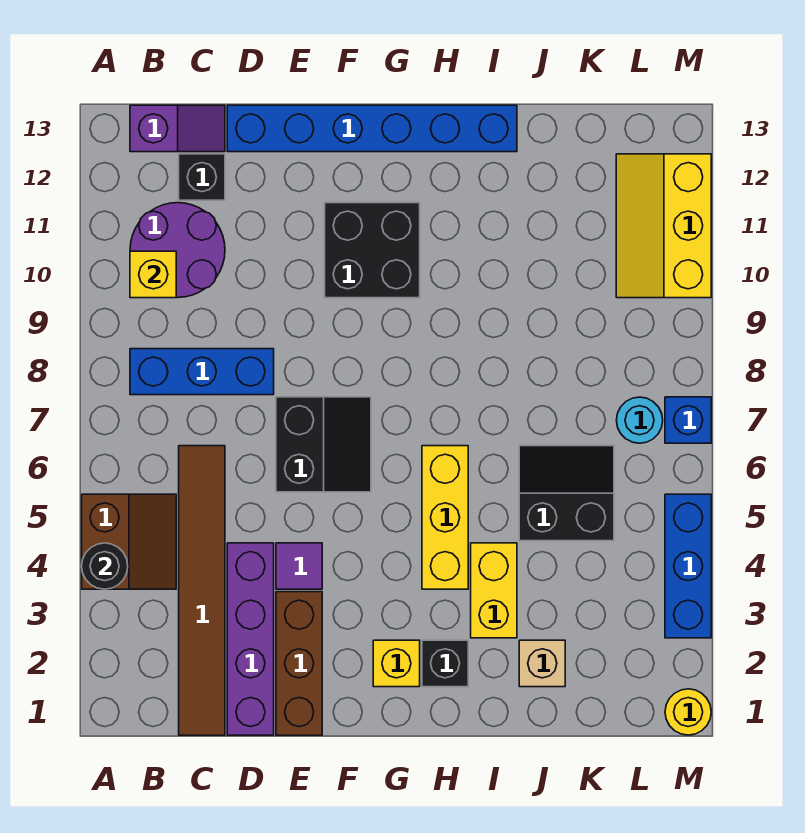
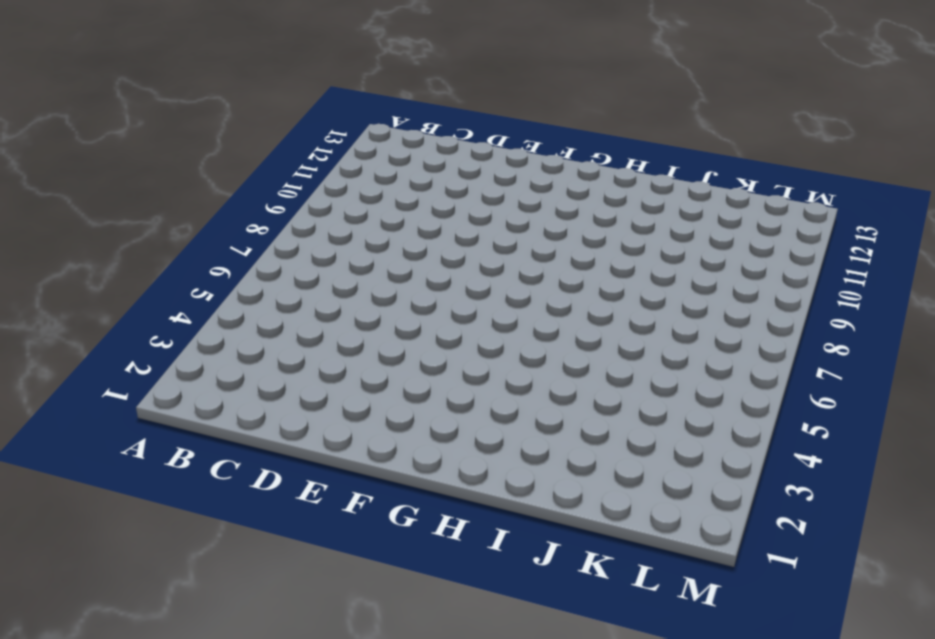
none -> brown slope A4:B5 level 1 top A
none -> blue brick B8:D8 level 1
none -> purple round brick B10:C11 level 1

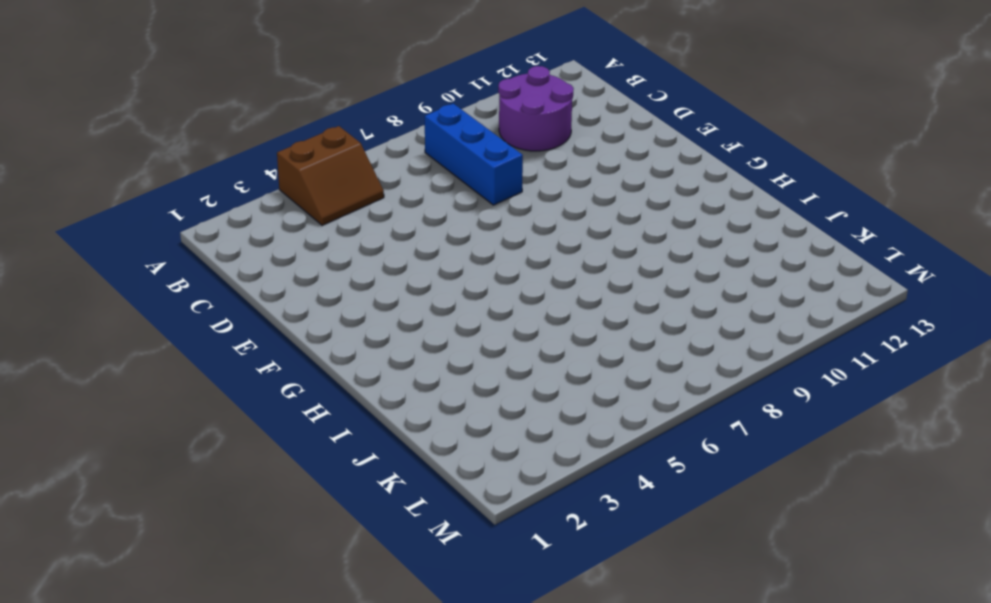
none -> purple slope B13:C13 level 1 top B
none -> brown tile C1:C6 level 1
none -> black brick C12 level 1

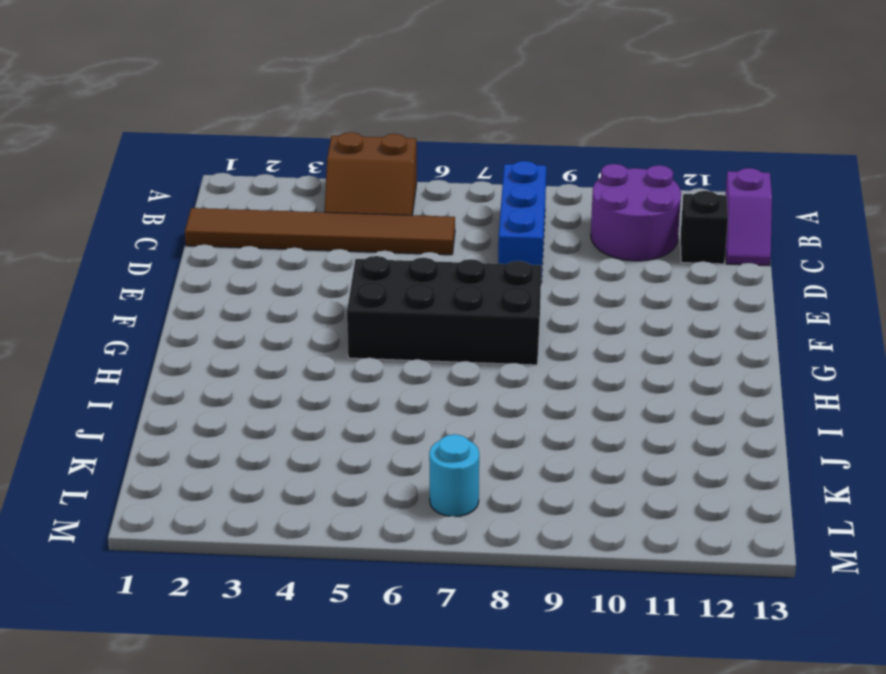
black brick F5:G8 level 1 -> black slope E6:F7 level 1 top E
none -> purple brick D1:D4 level 1
none -> blue brick D13:I13 level 1
none -> brown brick E1:E3 level 1

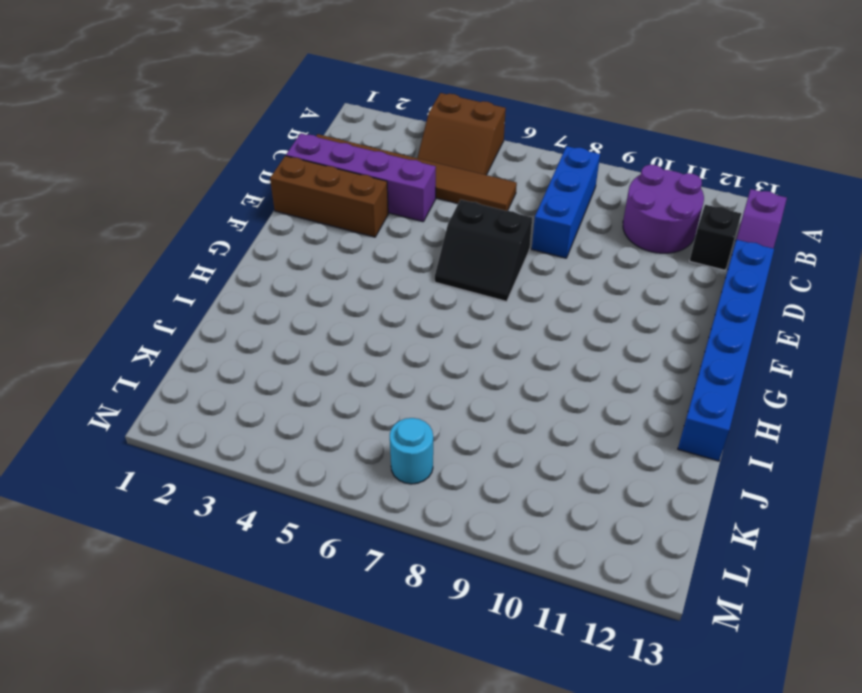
none -> purple tile E4 level 1
none -> black brick F10:G11 level 1
none -> yellow brick G2 level 1

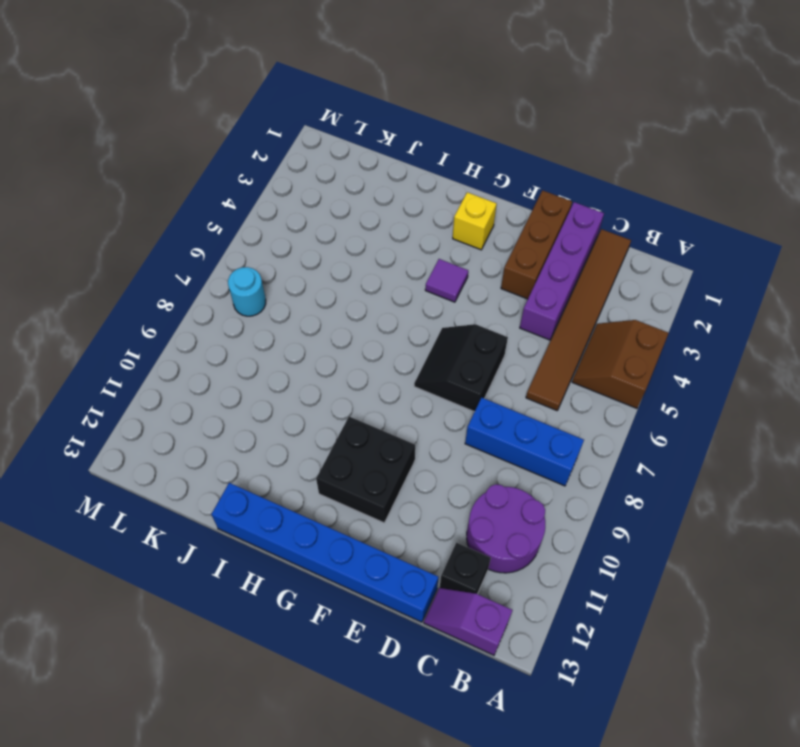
purple tile G4 level 1 -> purple tile E4 level 1
none -> black brick H2 level 1
none -> yellow brick H4:H6 level 1
none -> yellow brick I3:I4 level 1

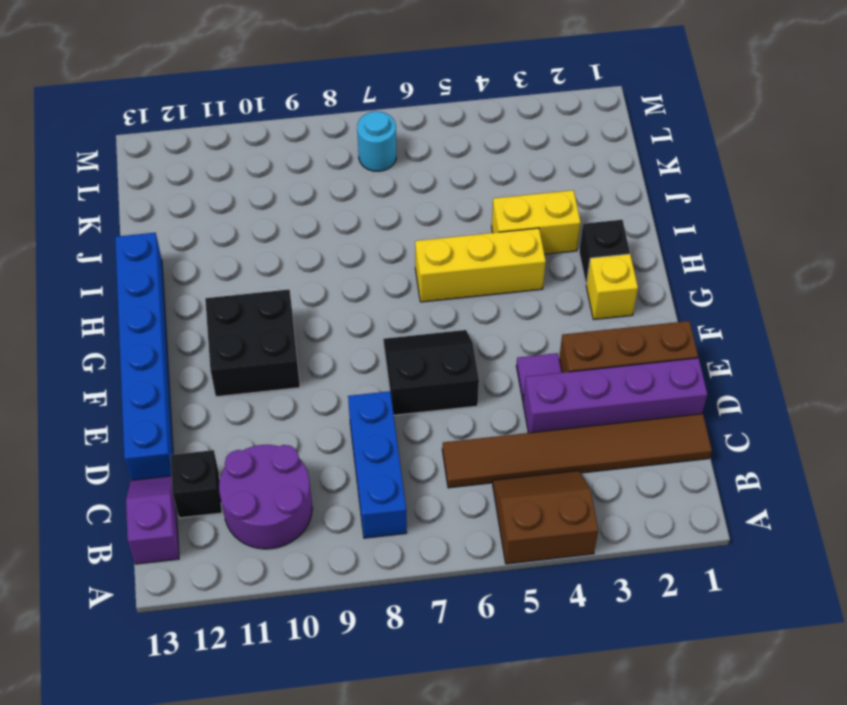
none -> tan brick J2 level 1
none -> black slope J5:K6 level 1 top 5
none -> yellow slope L10:M12 level 1 top M

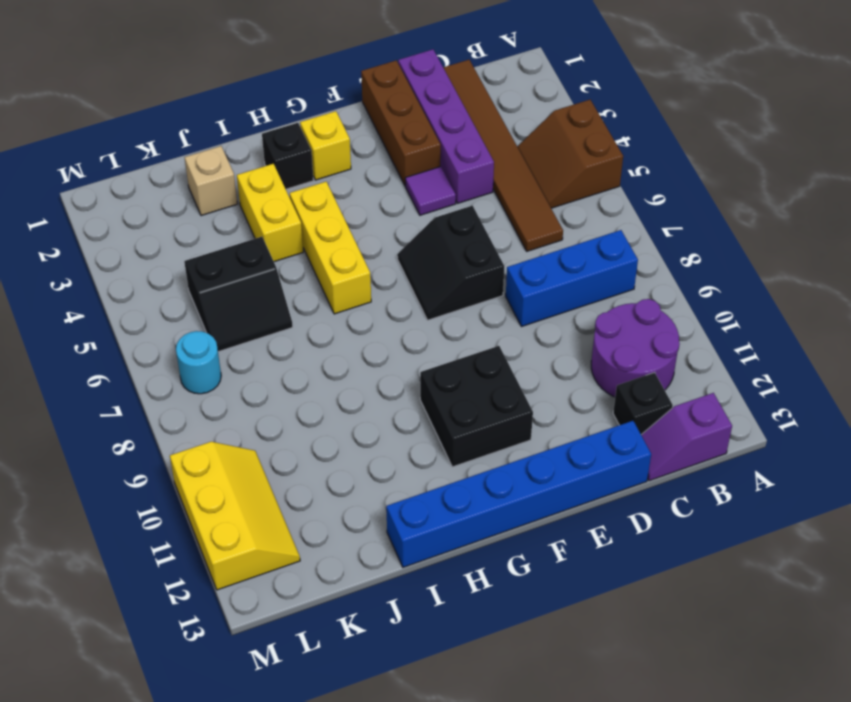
none -> yellow round brick M1 level 1
none -> blue brick M3:M5 level 1
none -> blue brick M7 level 1

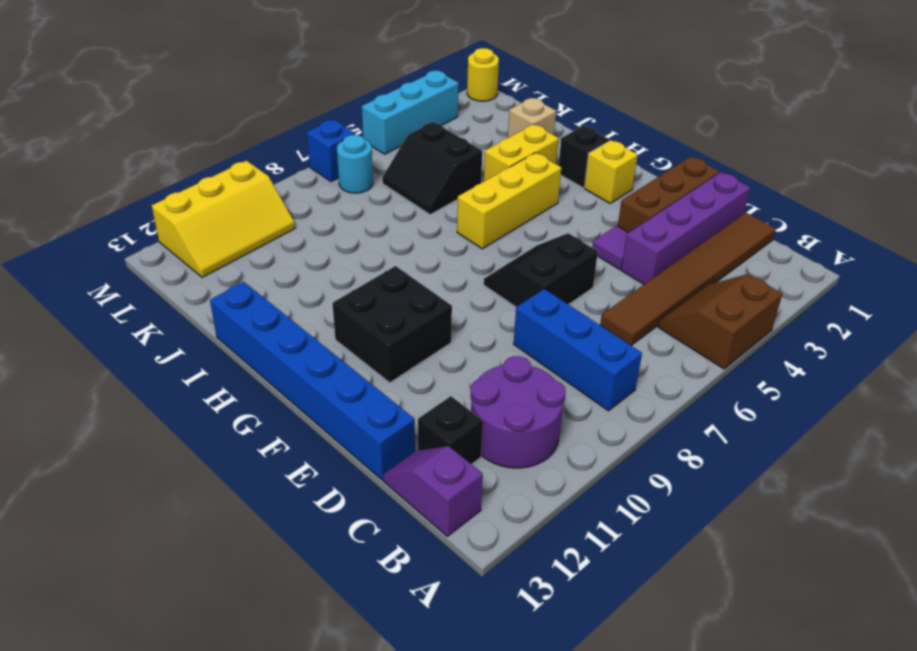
cyan brick M3:M5 level 1 -> blue brick M3:M5 level 1
none -> black round brick A4 level 2
none -> yellow brick B10 level 2

